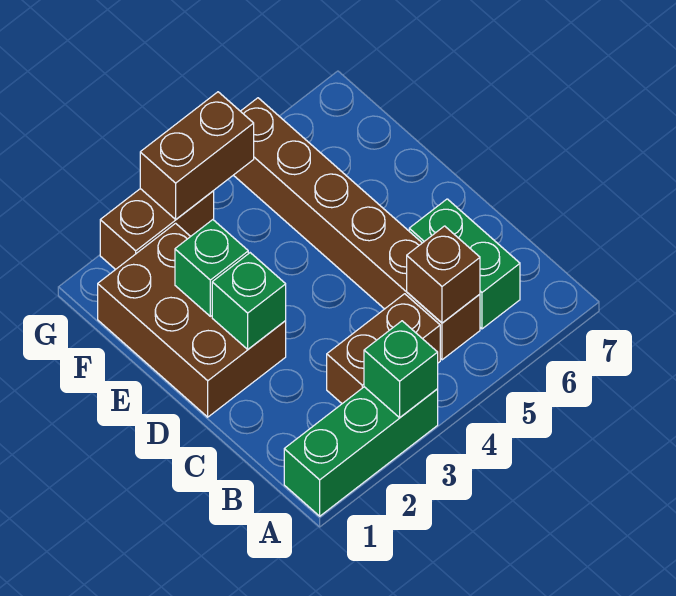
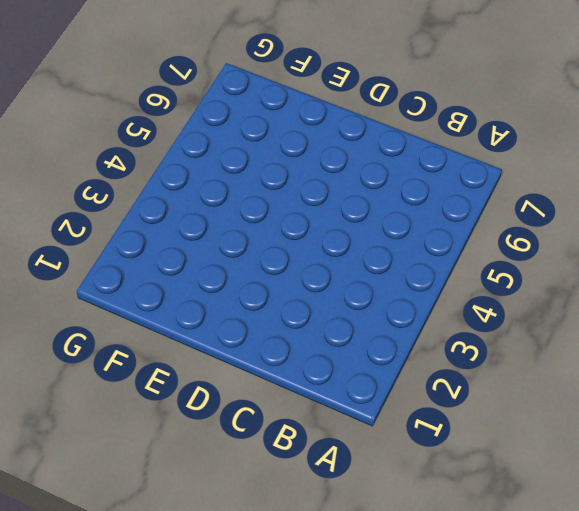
none -> green brick A1:A3 level 1
none -> brown brick B3:B4 level 1

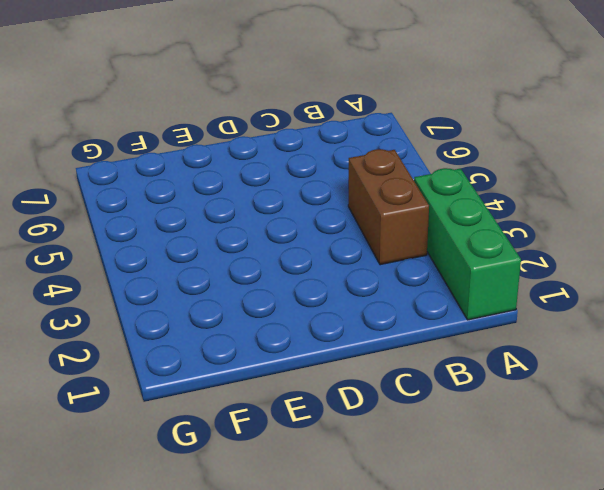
none -> brown brick B5:G5 level 1
none -> green brick B6:C6 level 1

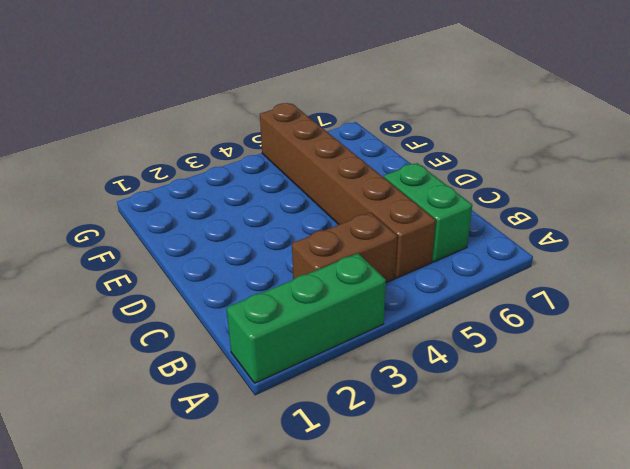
none -> brown brick D1:F2 level 1
none -> brown brick G2:G3 level 1

